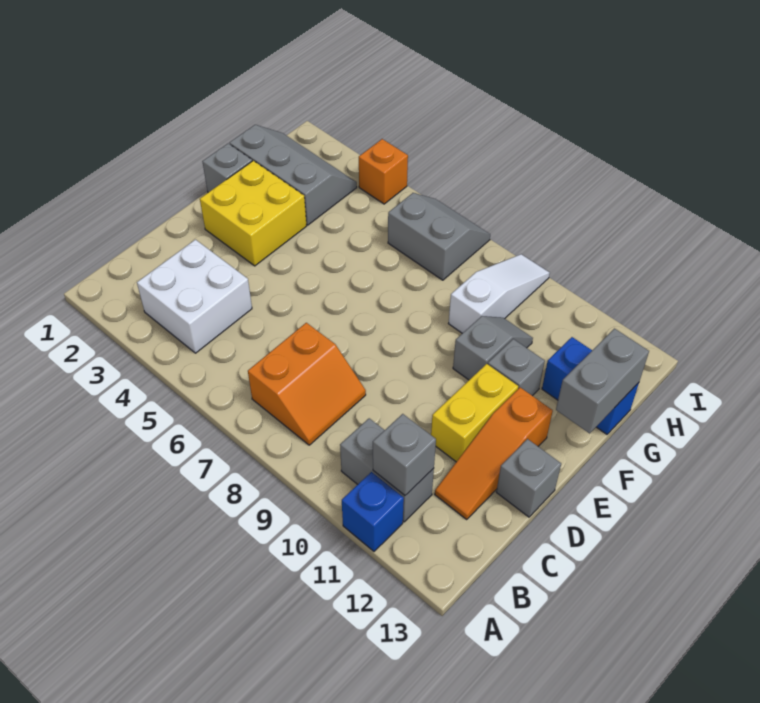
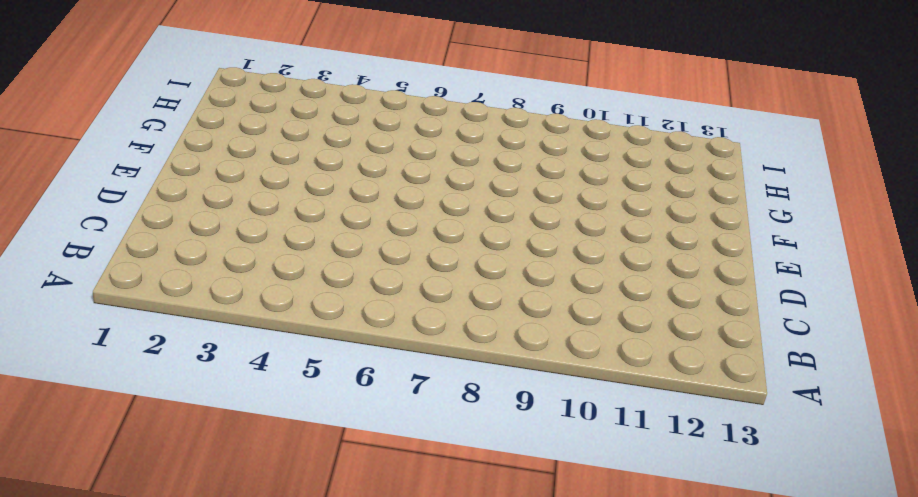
none -> blue brick A11 level 1
none -> white brick B3:C4 level 1
none -> orange slope B7:C8 level 1 top 7

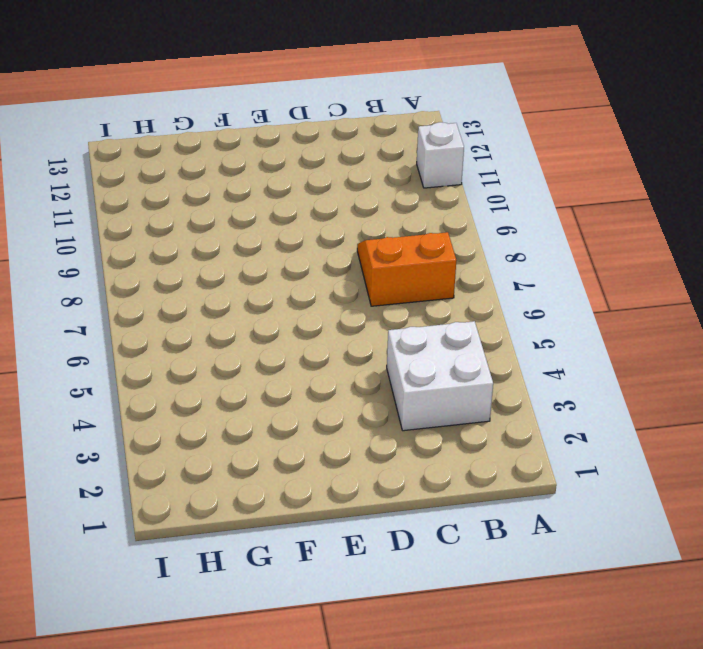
white brick A11 level 1 -> blue brick A11 level 1
none -> grey brick B10:B11 level 1
none -> orange slope C12:E12 level 1 top E
none -> yellow brick D11:E11 level 1

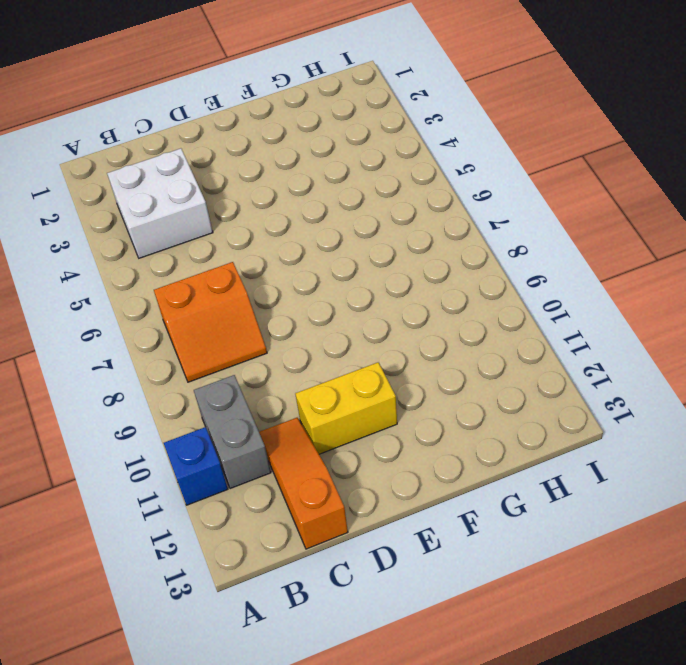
orange slope C11:C13 level 1 top 13 -> orange slope C12:E12 level 1 top E
none -> grey brick D13 level 1
none -> yellow brick E2:F3 level 1
none -> grey brick F1 level 1

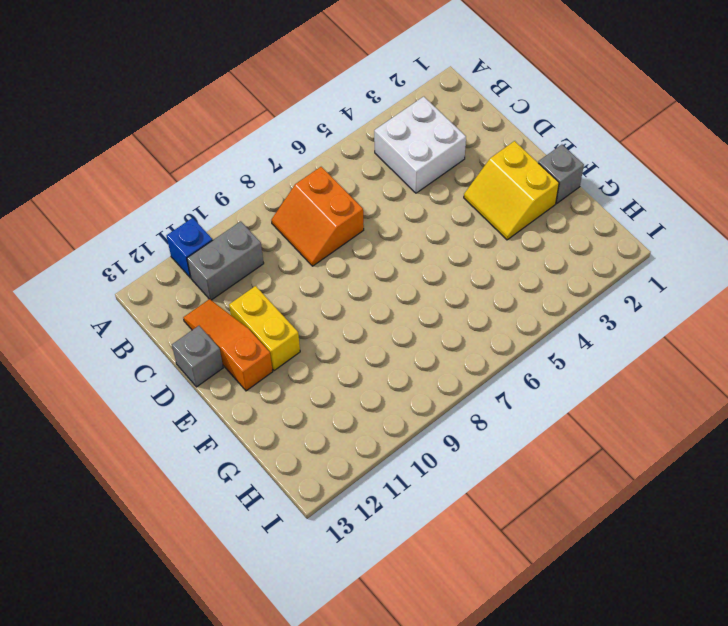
yellow slope E2:F3 level 1 top 2 -> yellow brick E2:F3 level 1
none -> grey slope F10:G10 level 1 top F
none -> grey brick F11 level 1
none -> grey slope G1:H3 level 1 top G

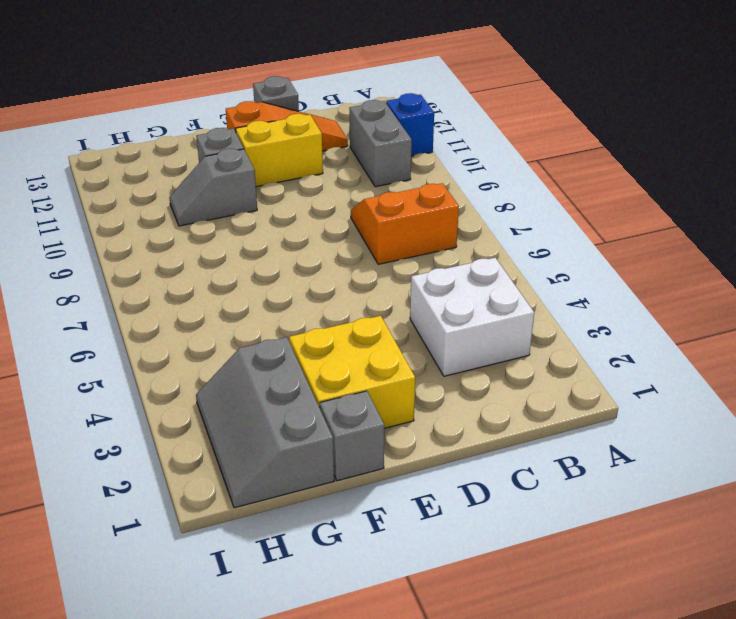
none -> white slope G9:I9 level 1 top G
none -> blue brick G12:G13 level 1
none -> grey slope H6:I7 level 1 top H

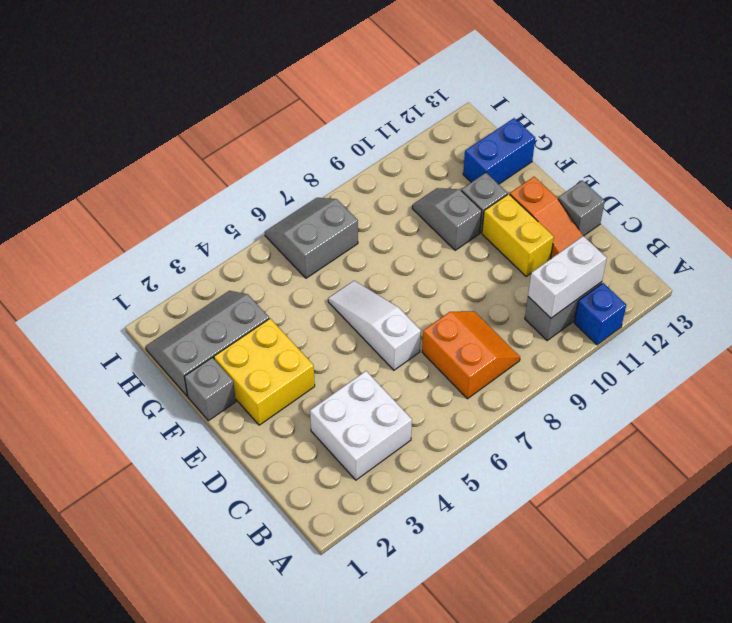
white brick B10:B11 level 2 -> grey brick B11 level 2
white slope D6:F6 level 1 top D -> white slope G9:I9 level 1 top G
none -> orange brick I4 level 1
none -> grey brick F13:G13 level 2

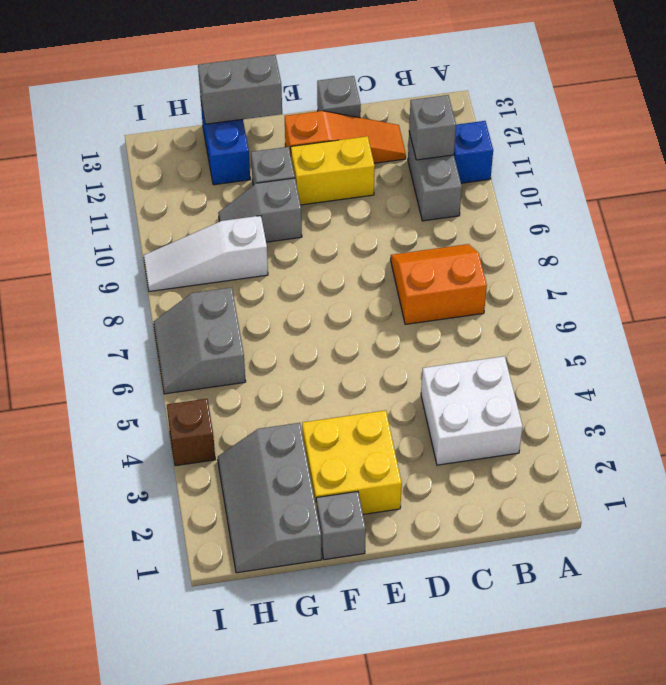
brown brick I4 level 1 -> orange brick I4 level 1

